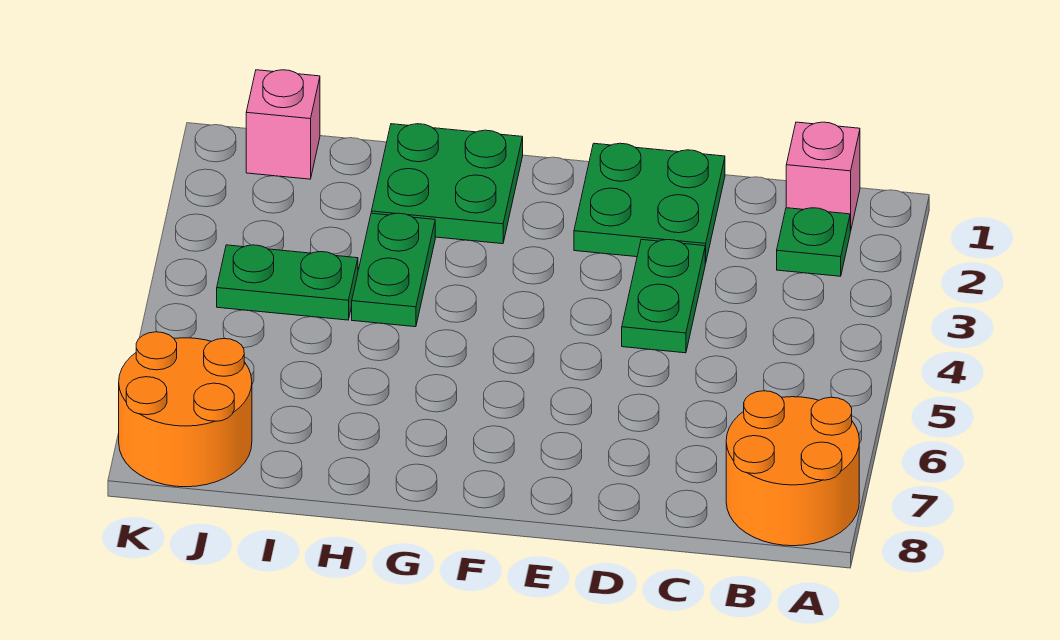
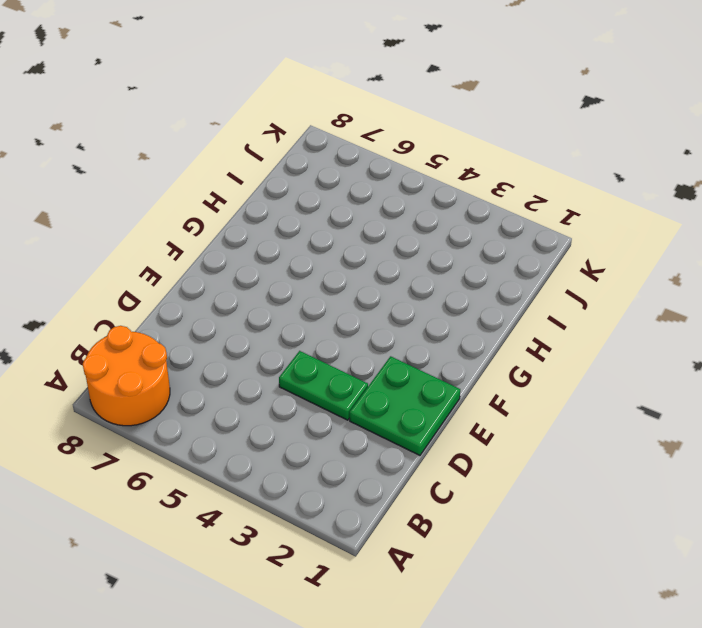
none -> pink brick B1 level 1
none -> green plate B2 level 1

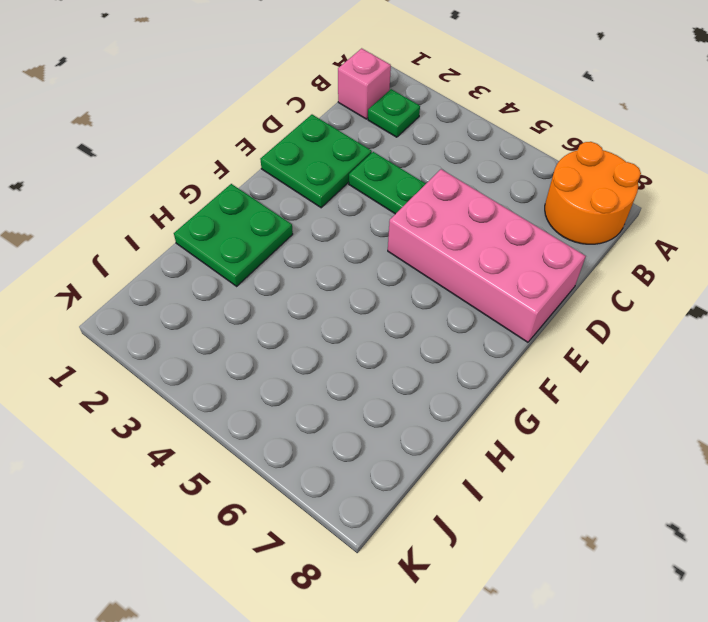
pink brick D5:E8 level 1 -> none
none -> green plate H3:H4 level 1
none -> green plate I4:J4 level 1

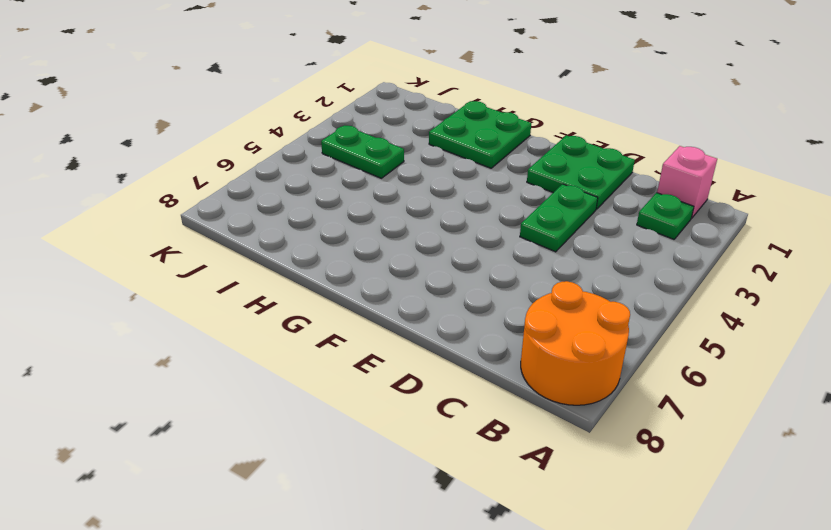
none -> green plate H3:H4 level 1
none -> pink brick J1 level 1

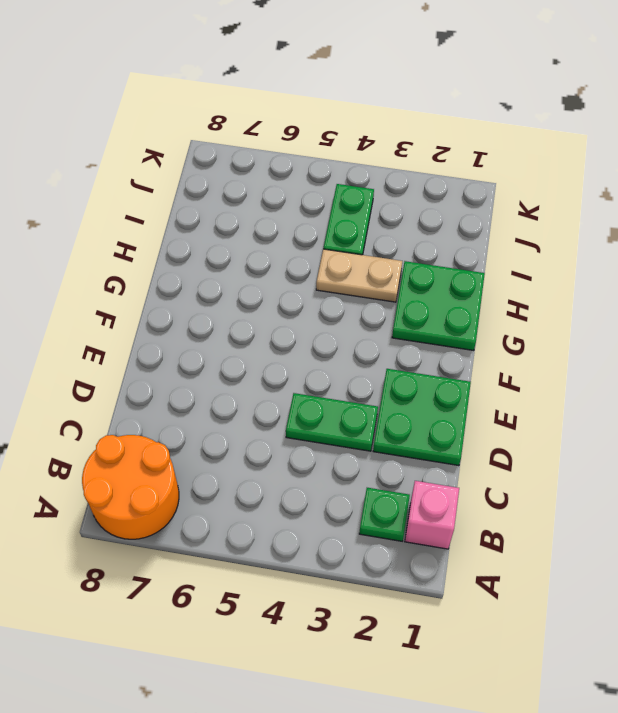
tan plate H3:H4 level 1 -> green plate H3:H4 level 1
none -> pink brick J1 level 1
none -> orange round brick J7:K8 level 1

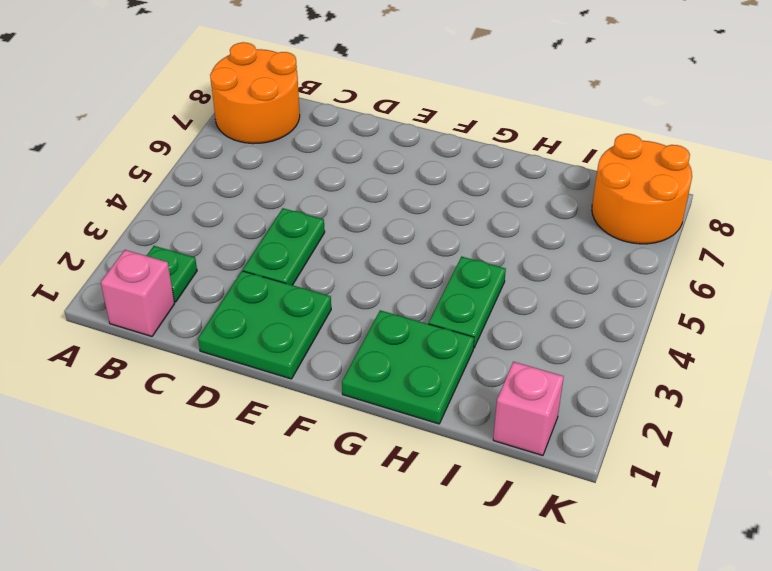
none -> green plate I4:J4 level 1

